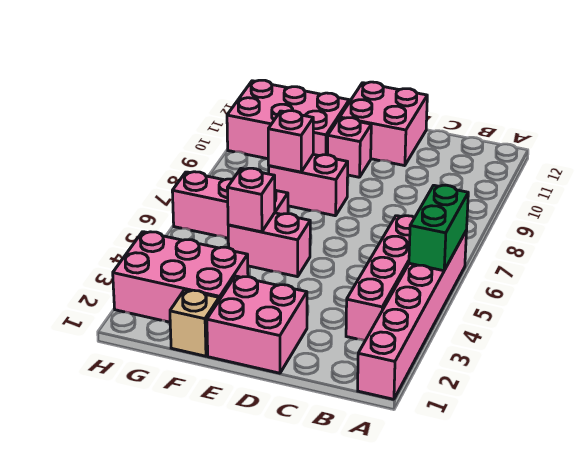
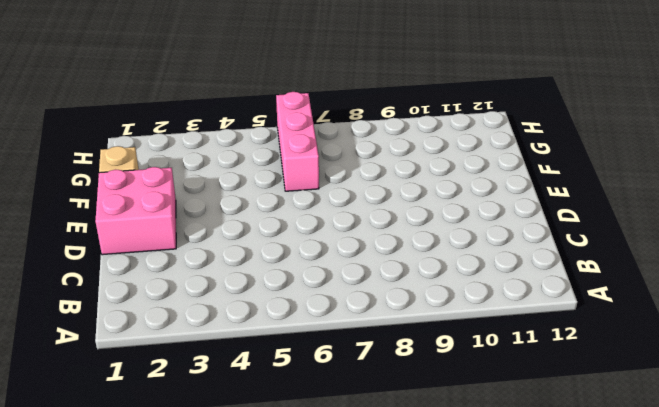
none -> pink brick A1:A6 level 1
none -> pink brick B3:B6 level 1
none -> pink brick D11:E12 level 1

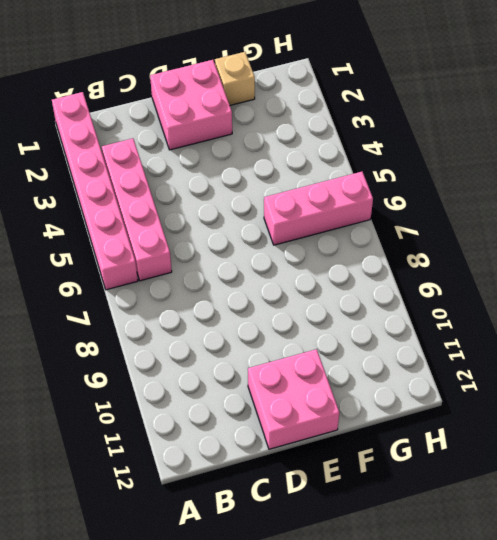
none -> pink brick E5:F5 level 1
none -> pink brick E8:F8 level 1
none -> pink brick E10 level 1

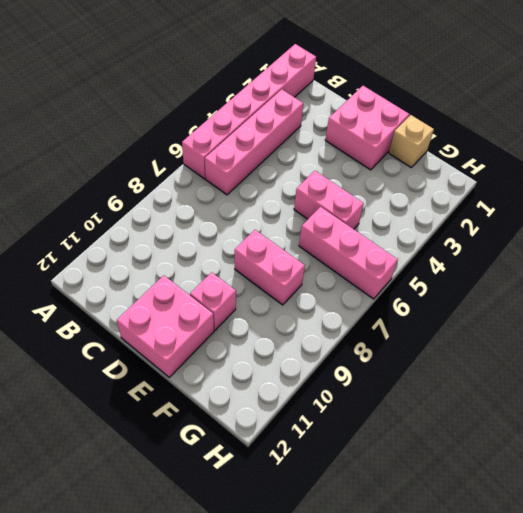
none -> pink brick F2:H3 level 1
none -> pink brick F10:H11 level 1
none -> green brick A5:A6 level 2

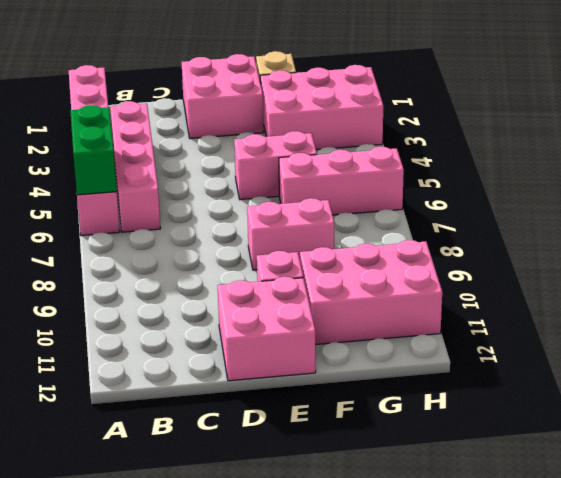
none -> pink brick F5 level 2
none -> pink brick F8 level 2

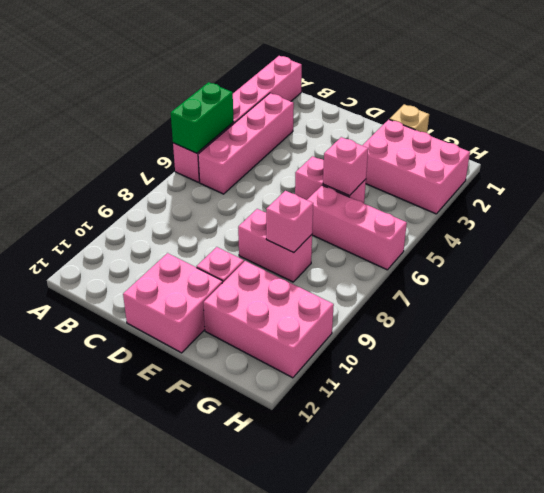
none -> pink brick D1:E2 level 1

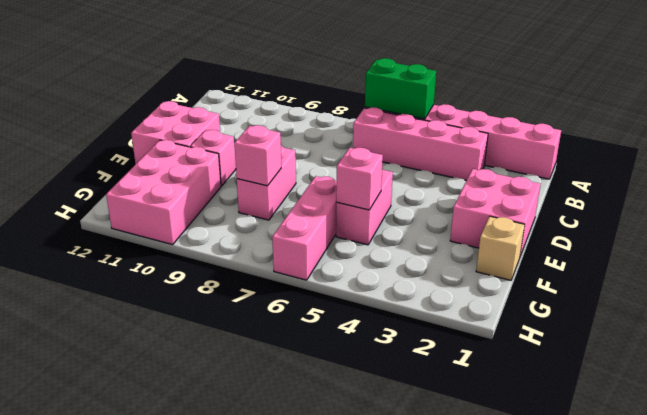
none -> pink brick F2:H3 level 1

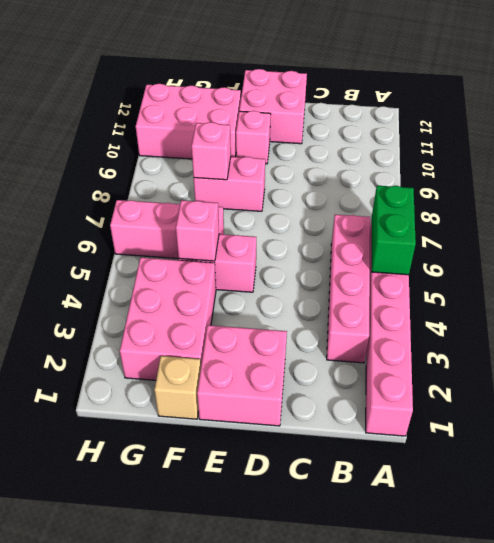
pink brick F2:G4 level 1 -> pink brick F2:H3 level 1

